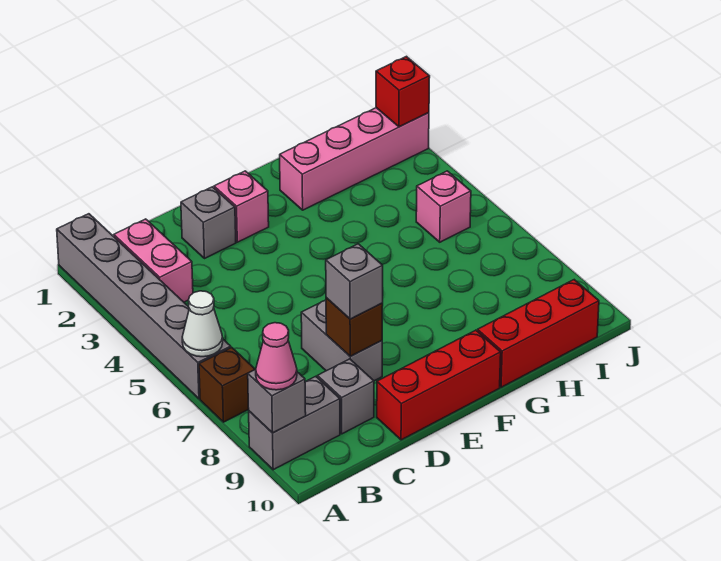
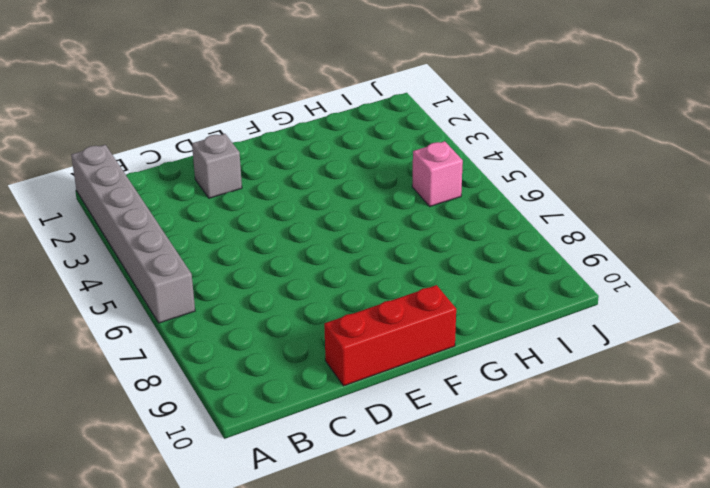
none -> brown brick A7 level 1
none -> grey brick A9:B9 level 1
none -> pink brick B2:B3 level 1

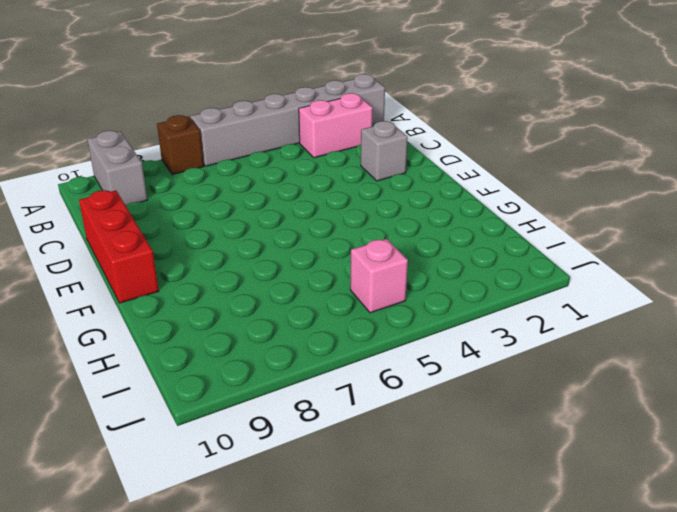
none -> grey brick C9 level 1
none -> grey brick D7:D8 level 1
none -> pink brick E2 level 1

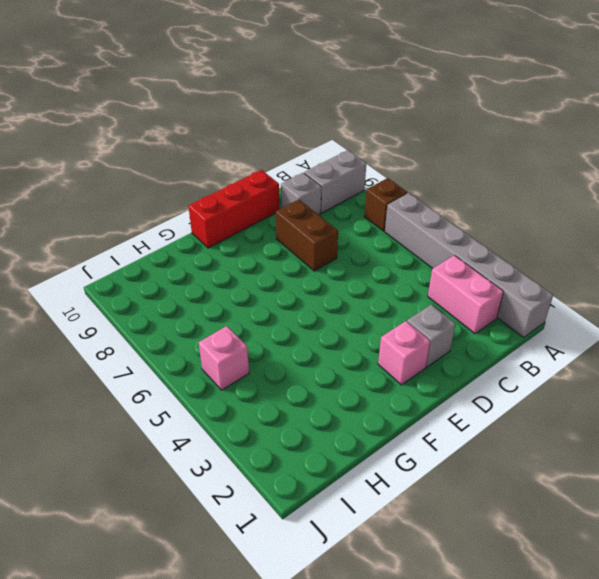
brown brick D7:D8 level 1 -> grey brick D7:D8 level 1
none -> pink brick G2:J2 level 1
none -> red brick G10:I10 level 1
none -> white cone A6 level 2

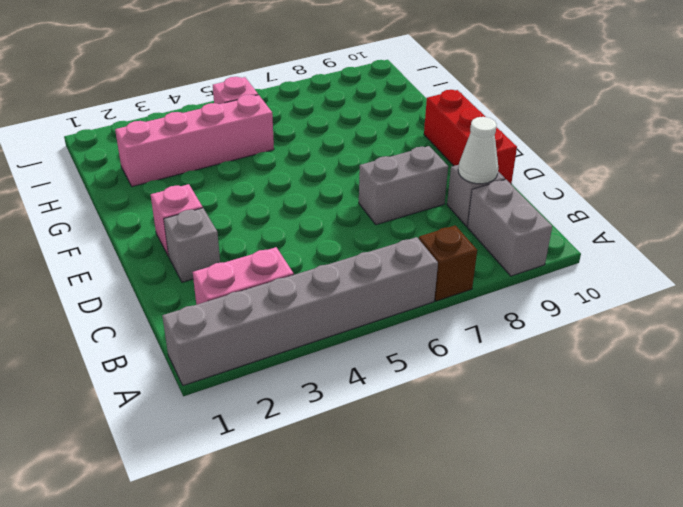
white cone C9 level 2 -> white cone A6 level 2
pink brick H2:H5 level 1 -> pink brick G2:J2 level 1
none -> red brick G10:I10 level 1
none -> grey brick A9 level 2
none -> brown brick D8 level 2

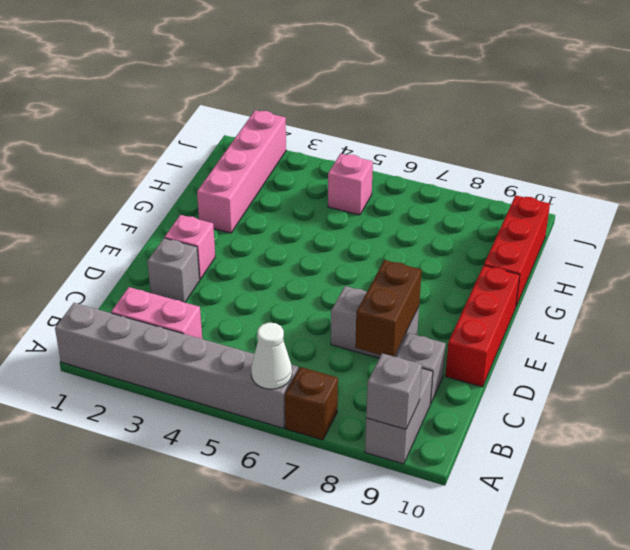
brown brick C8:D8 level 2 -> brown brick D8 level 2
none -> red brick J2 level 2
none -> pink cone A9 level 3
none -> grey brick D8 level 3

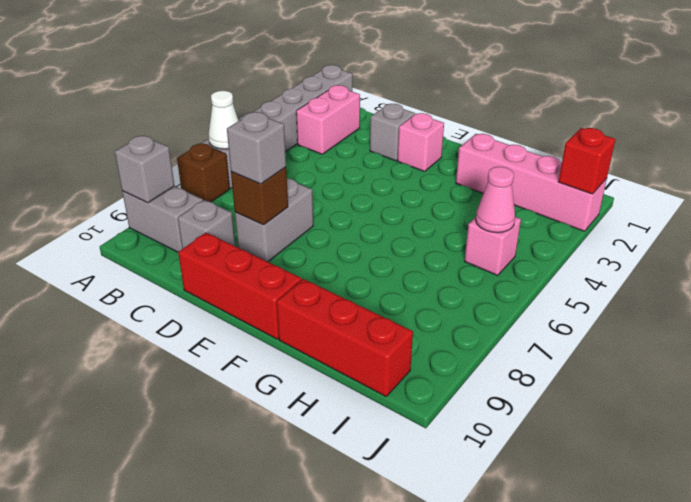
pink cone I5 level 2 -> pink cone A9 level 3

